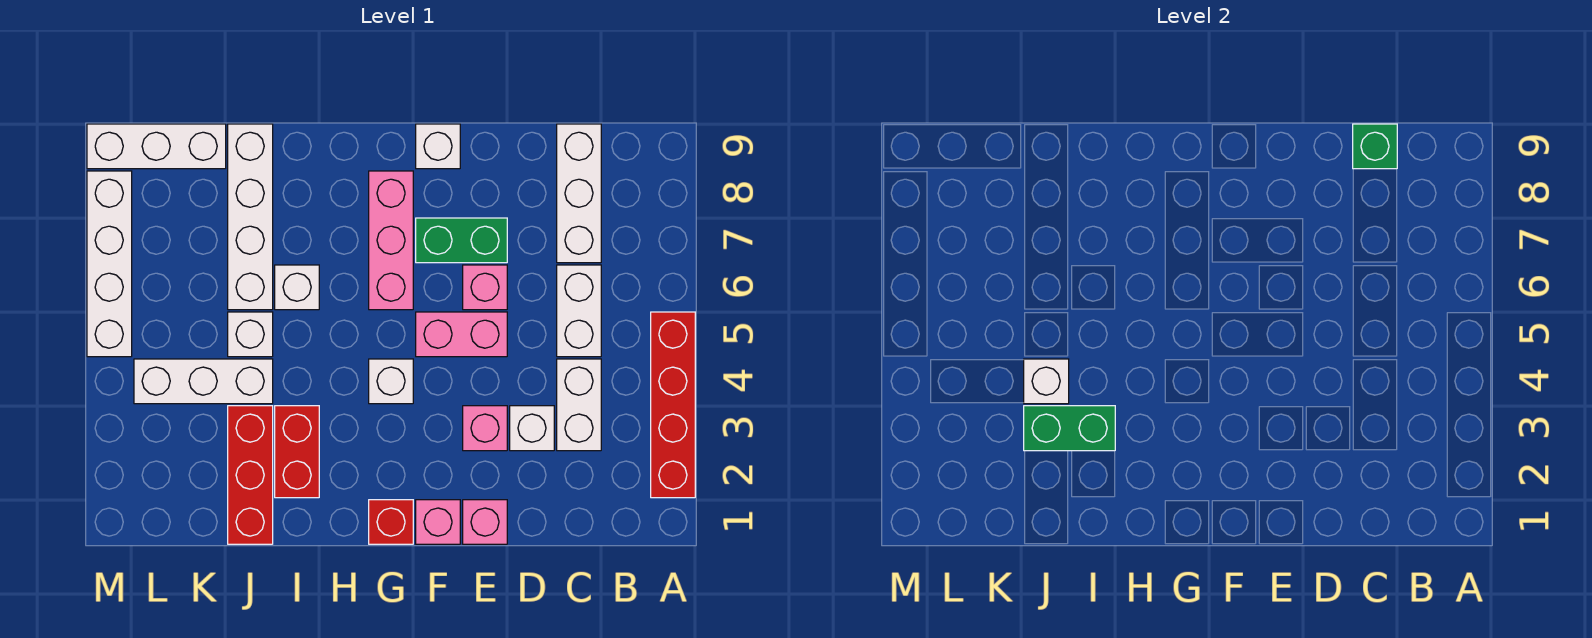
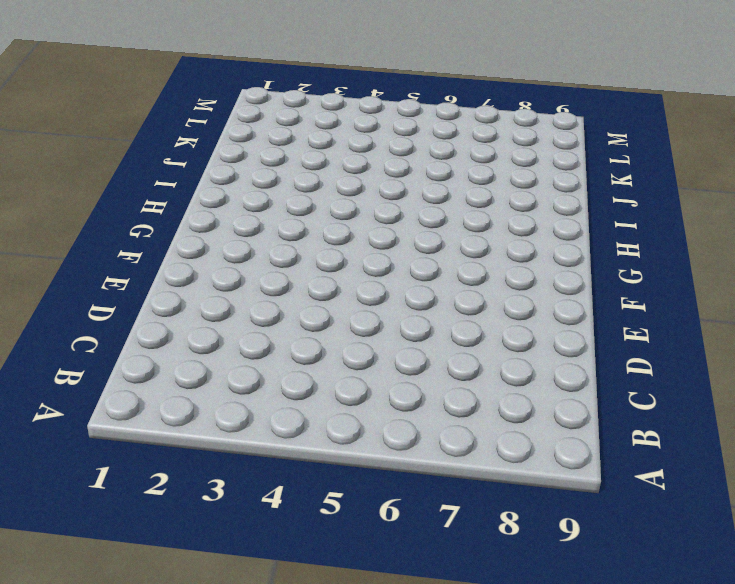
none -> red brick A2:A5 level 1
none -> white brick C3:C4 level 1
none -> white brick C5:C6 level 1

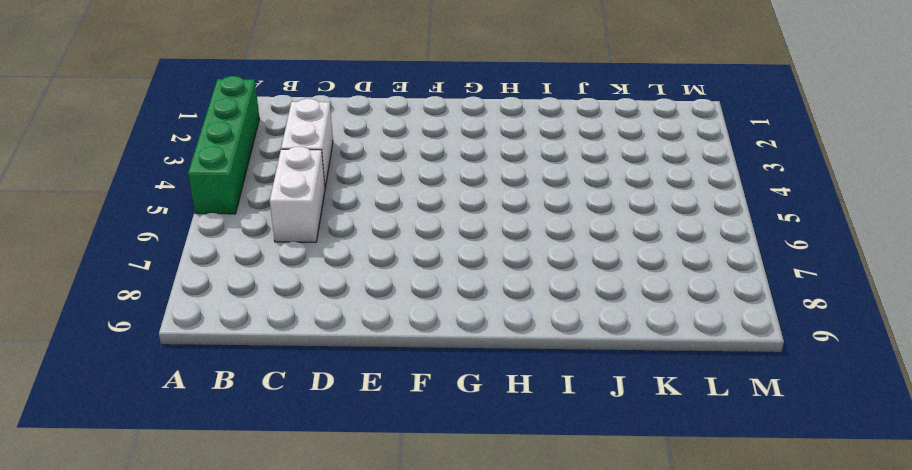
green brick A2:A5 level 1 -> red brick A2:A5 level 1
none -> white brick C7:C9 level 1
none -> white brick D3 level 1
none -> pink brick E1 level 1

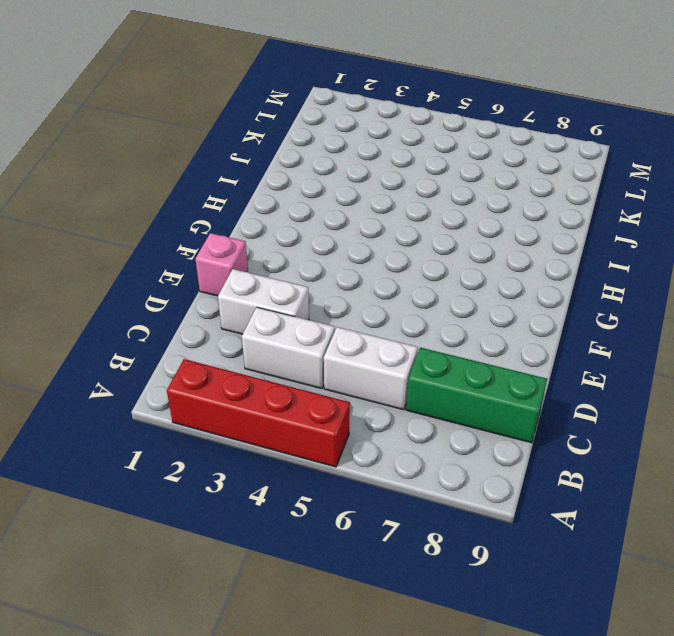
green brick C7:C9 level 1 -> white brick C7:C9 level 1
white brick D2:D3 level 1 -> white brick D3 level 1
none -> pink brick E3 level 1
none -> pink brick E5:F5 level 1
none -> pink brick E6 level 1

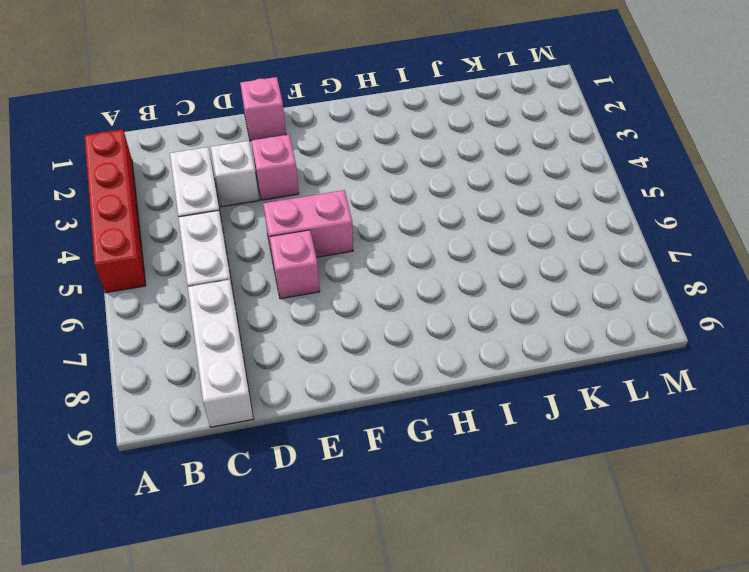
none -> green brick E7:F7 level 1
none -> pink brick F1 level 1
none -> white brick F9 level 1

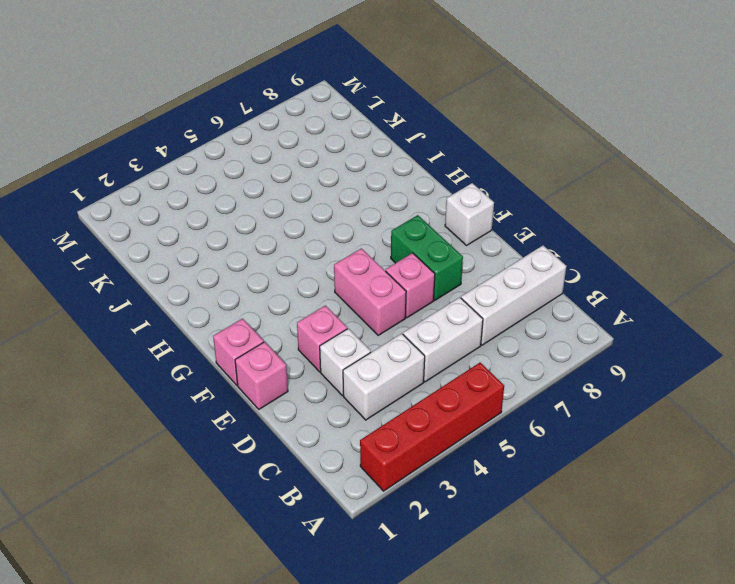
none -> red brick G1 level 1
none -> white brick G4 level 1
none -> pink brick G6:G8 level 1

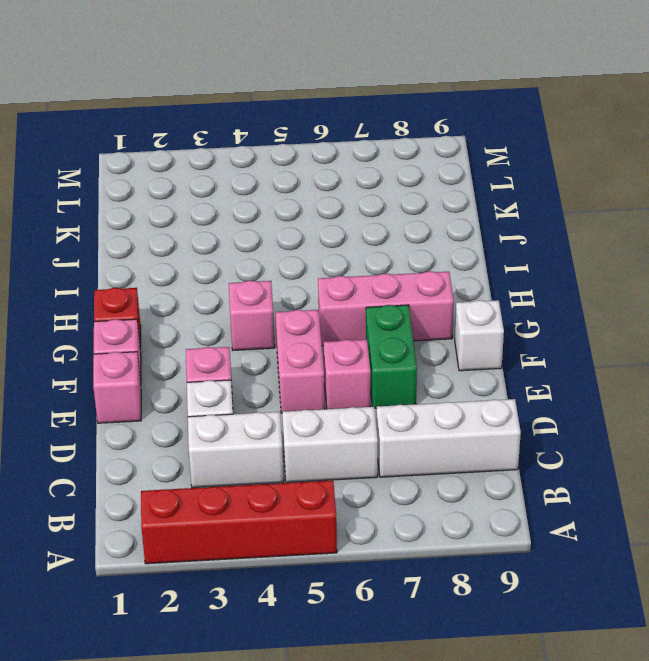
pink brick G4 level 1 -> white brick G4 level 1
none -> red brick I2:I3 level 1
none -> white brick I6 level 1
none -> red brick J1:J3 level 1

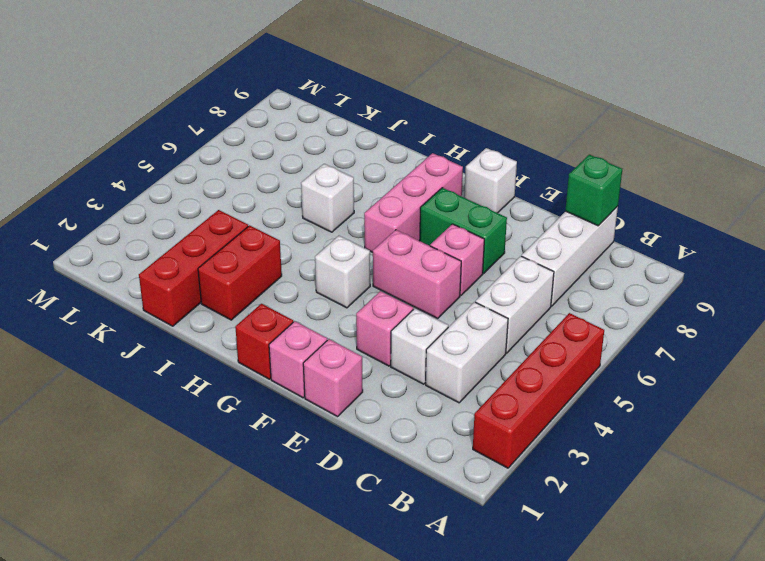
none -> white brick J4:L4 level 1
none -> white brick J5 level 1
none -> white brick J6:J9 level 1

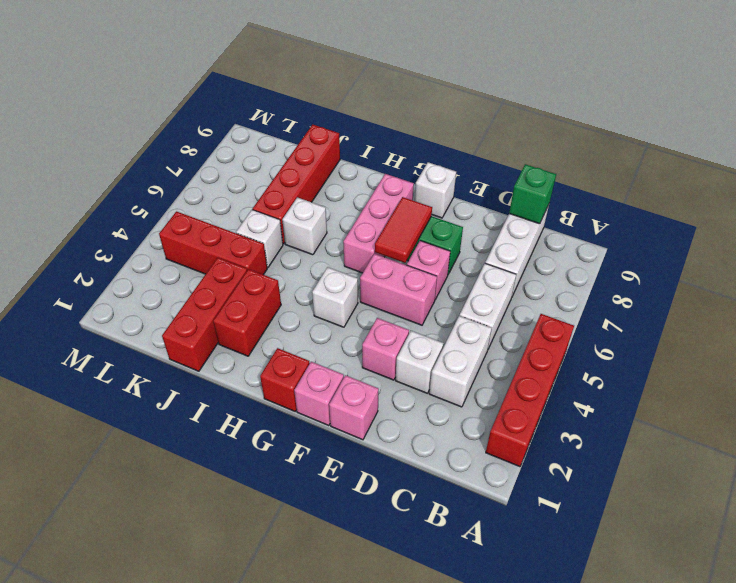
red tile F6:F7 level 2 -> none
red brick J4:L4 level 1 -> white brick J4:L4 level 1
red brick J6:J9 level 1 -> white brick J6:J9 level 1
none -> white brick K9:M9 level 1
none -> white brick M5:M8 level 1
none -> green brick I3:J3 level 2

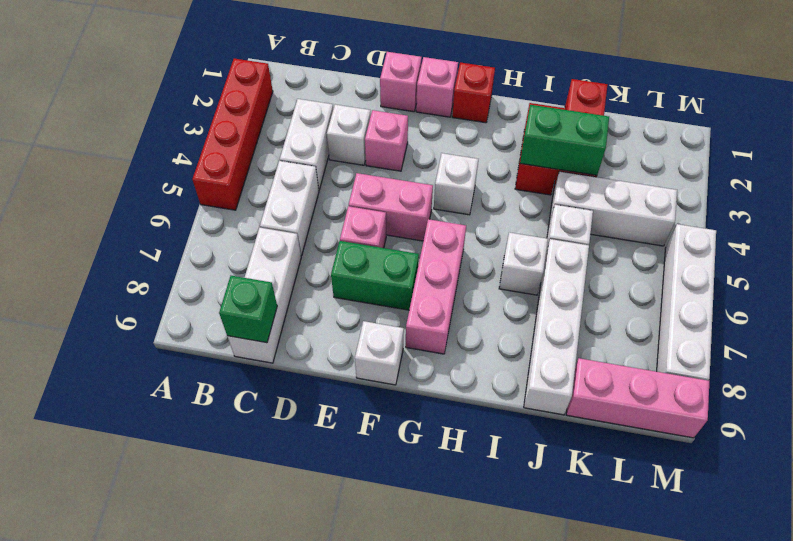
pink brick K9:M9 level 1 -> white brick K9:M9 level 1
none -> white brick J4 level 2

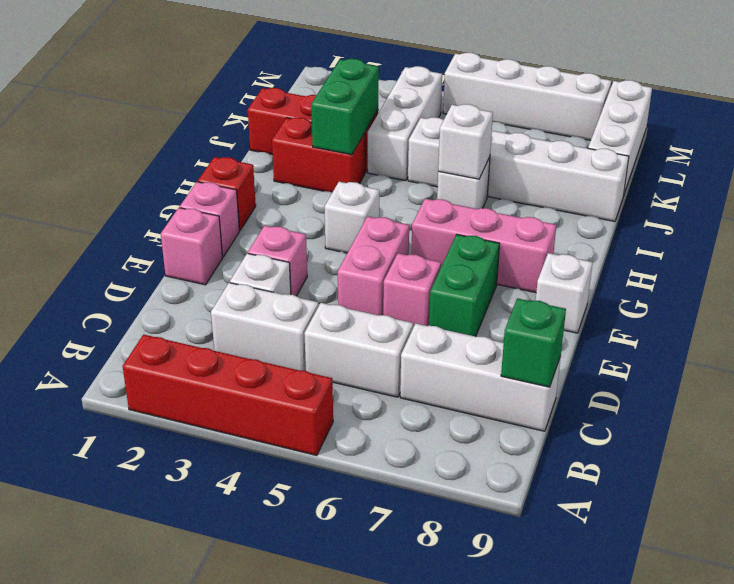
white brick I6 level 2 -> white brick J4 level 2

